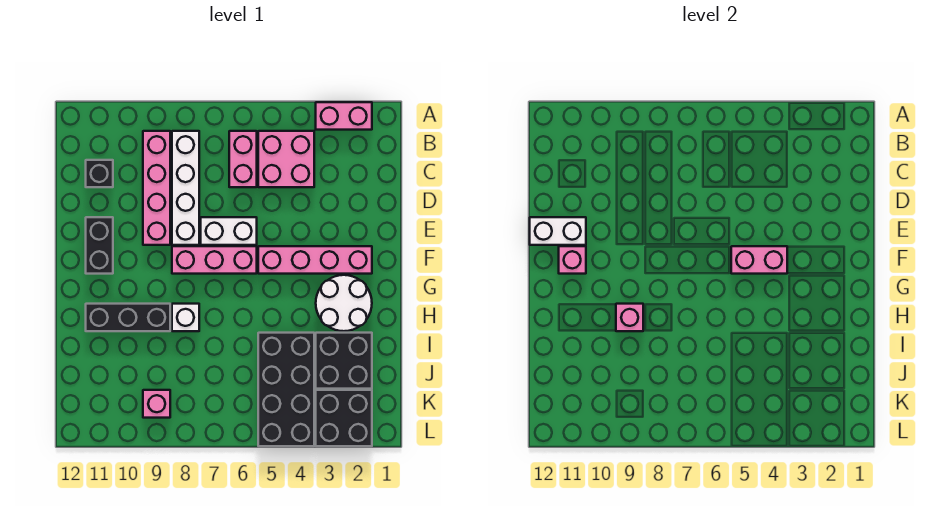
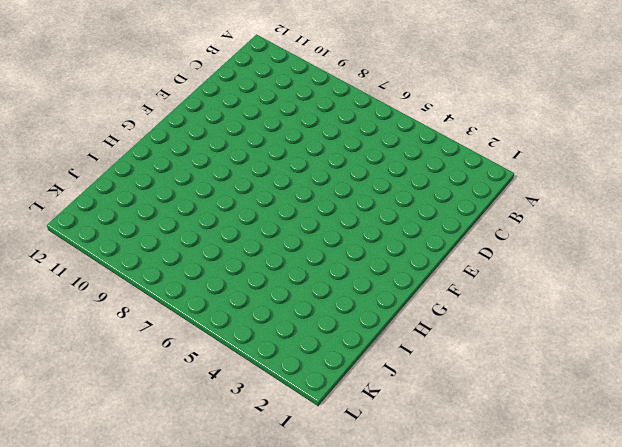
none -> pink brick A2:A3 level 1
none -> pink brick B4:C5 level 1
none -> pink brick B6:C6 level 1

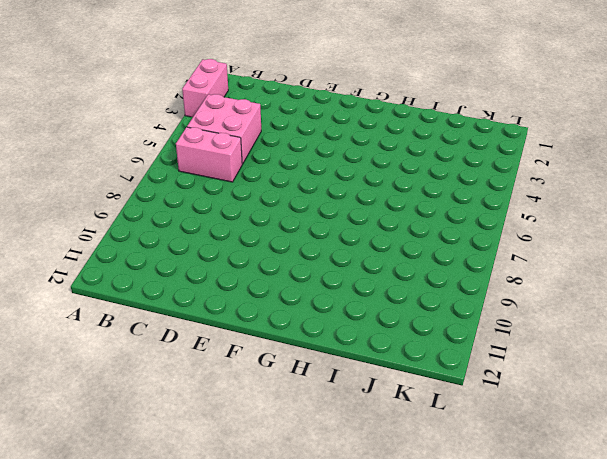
none -> white brick B8:E8 level 1
none -> pink brick B9:E9 level 1
none -> black brick C11 level 1

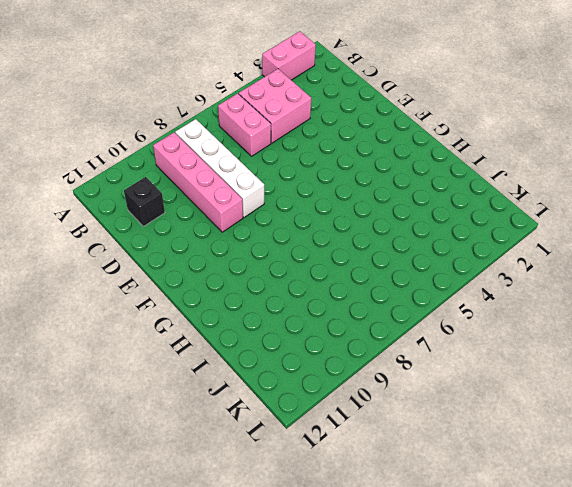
none -> white brick E6:E7 level 1
none -> black brick E11:F11 level 1
none -> pink brick F2:F5 level 1

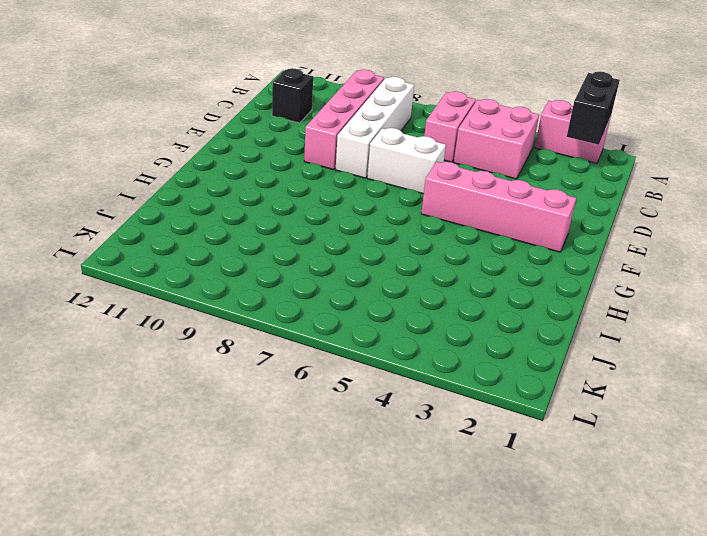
black brick A2:B2 level 2 -> black brick E11:F11 level 1
none -> pink brick F6:F8 level 1
none -> white round brick G2:H3 level 1
none -> white brick H8 level 1

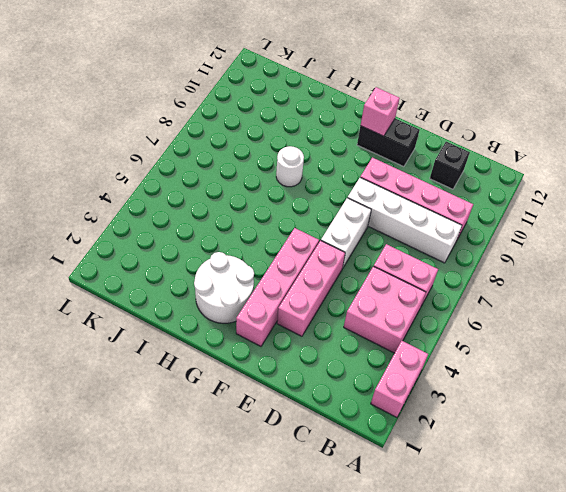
pink brick E3:E5 level 1 -> pink brick F6:F8 level 1
white round brick H8 level 1 -> white brick H8 level 1
none -> black brick H9:H11 level 1
none -> black brick I2:J3 level 1
none -> black brick I4:L5 level 1

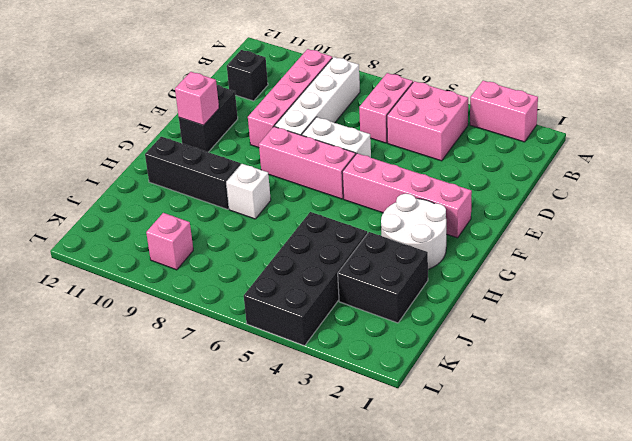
none -> black brick K2:L3 level 1
none -> white brick E11:E12 level 2
none -> pink brick F4:F5 level 2

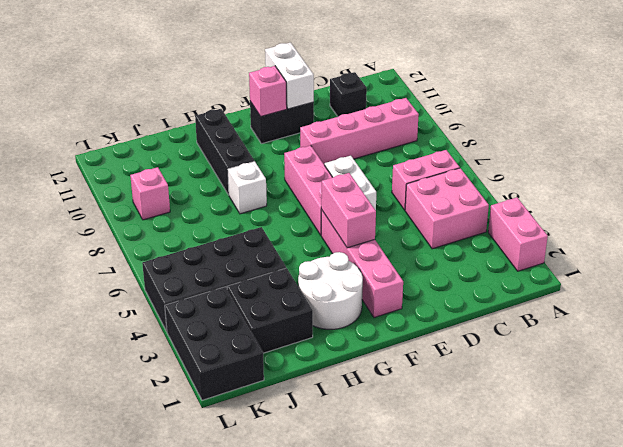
black brick K1:L3 level 1 -> black brick K2:L3 level 1
none -> white brick B8:E8 level 1
none -> pink brick H9 level 2

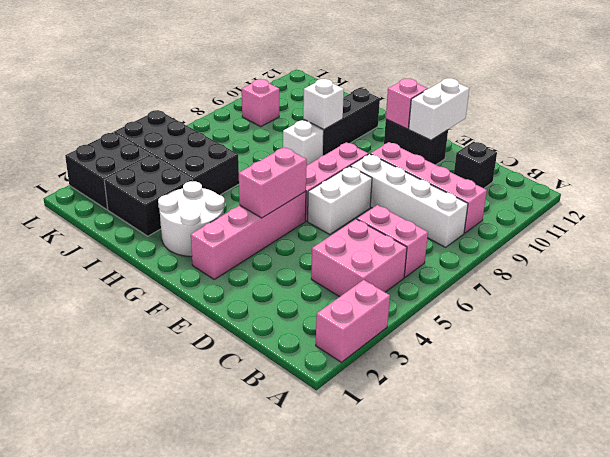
white brick H9 level 2 -> pink brick H9 level 2

